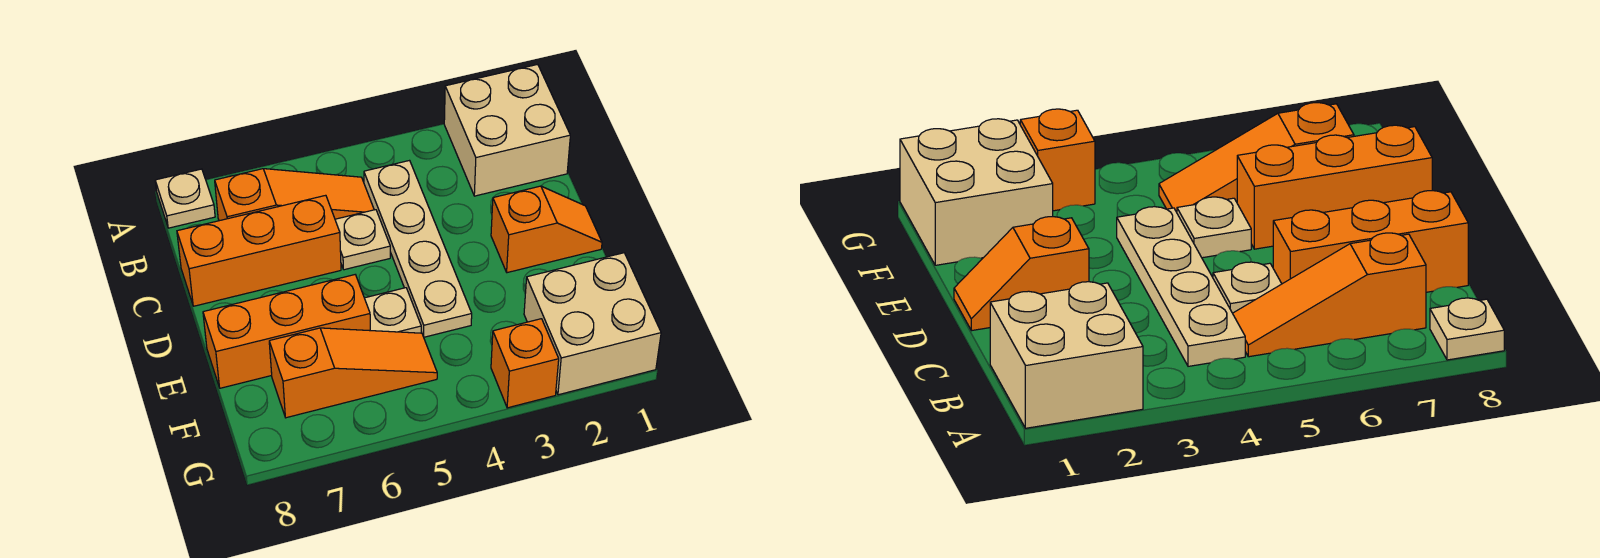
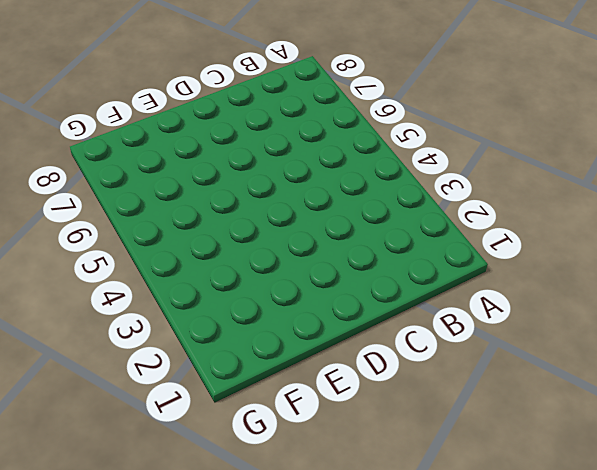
none -> tan brick A1:B2 level 1
none -> tan plate A8 level 1
none -> tan plate B4:E4 level 1

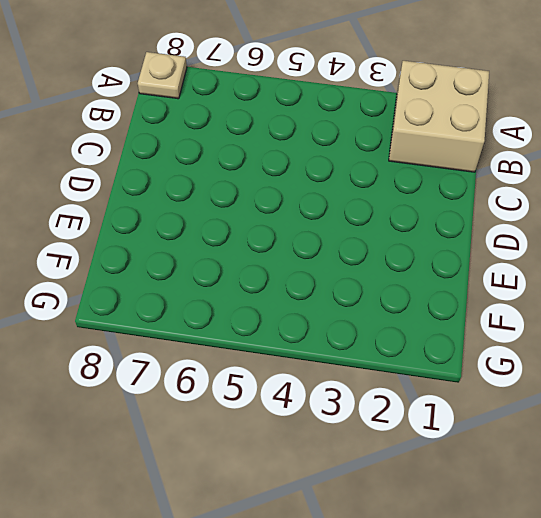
none -> tan plate B4:E4 level 1
none -> orange slope B5:B7 level 1 top 7
none -> tan plate C5 level 1

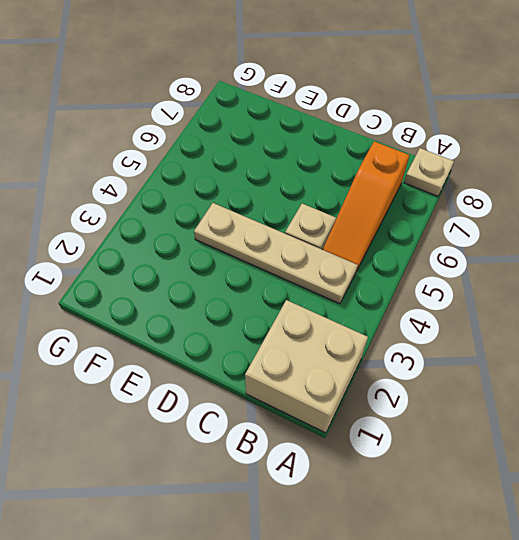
none -> orange brick C6:C8 level 1
none -> orange slope D1:D2 level 1 top 2
none -> tan plate E5 level 1

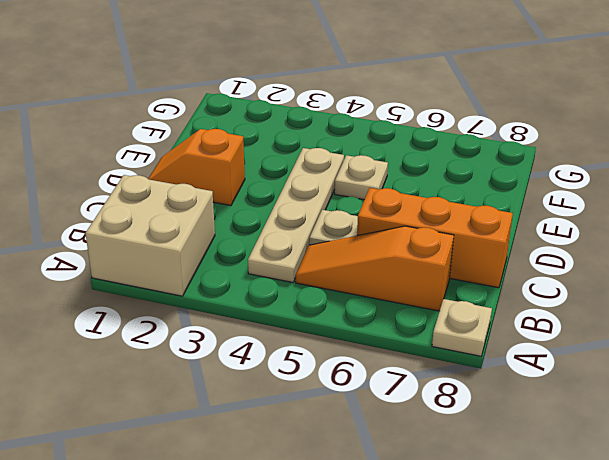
none -> orange brick E6:E8 level 1
none -> tan brick F1:G2 level 1
none -> orange slope F5:F7 level 1 top 7

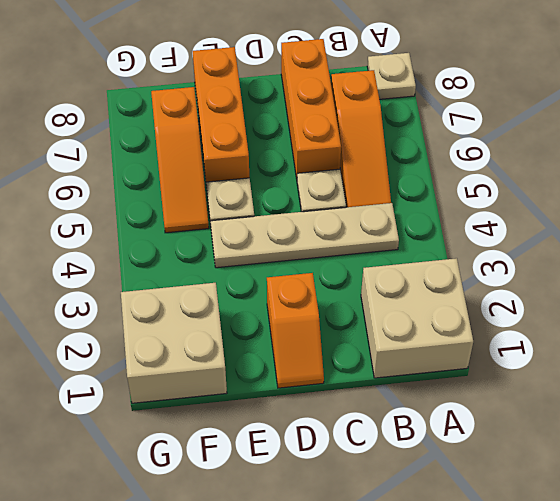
none -> orange brick G3 level 1

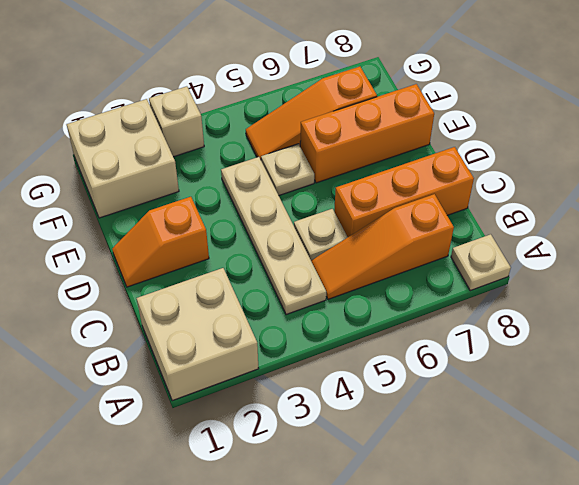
tan brick G3 level 1 -> orange brick G3 level 1

